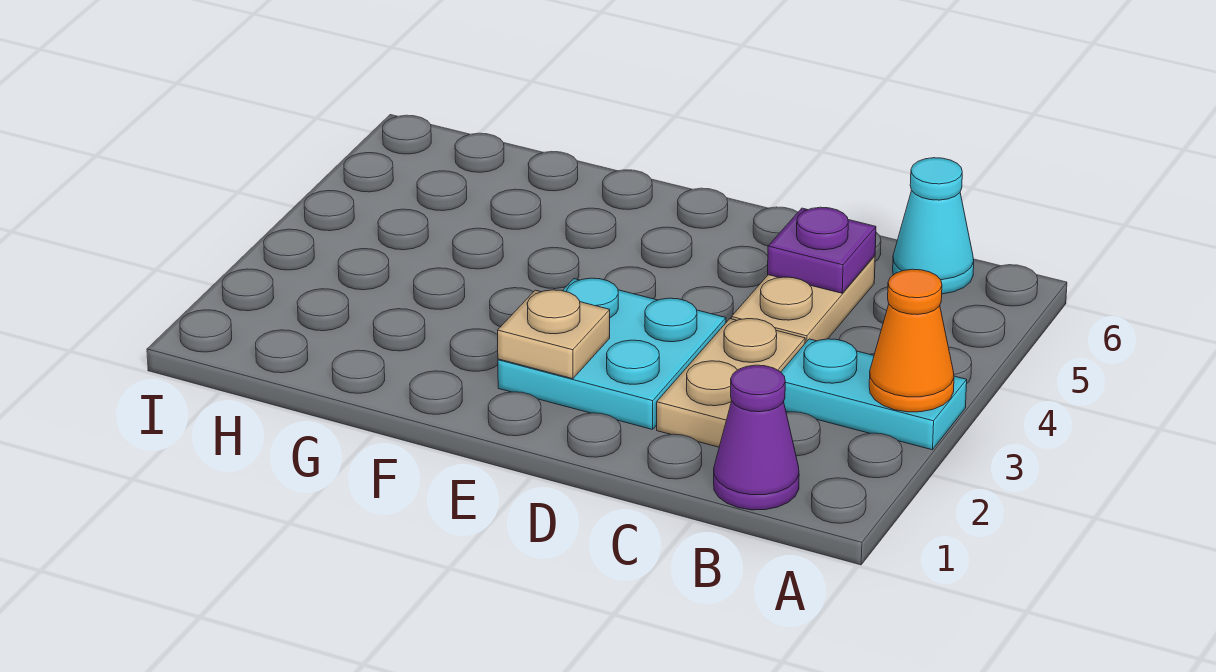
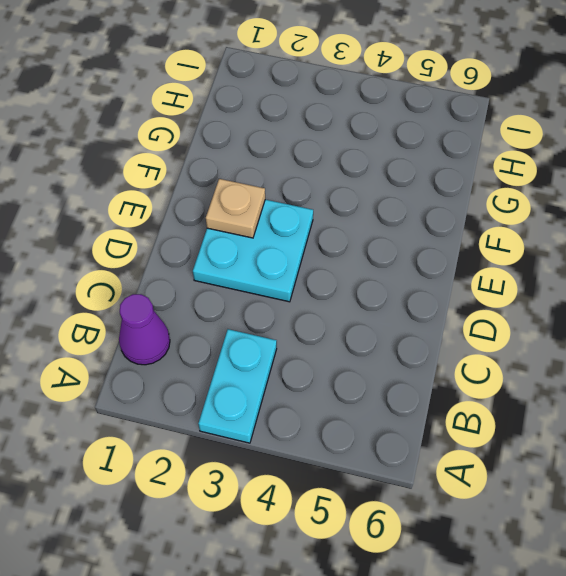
none -> cyan cone B6 level 1
none -> tan plate C2:C3 level 1

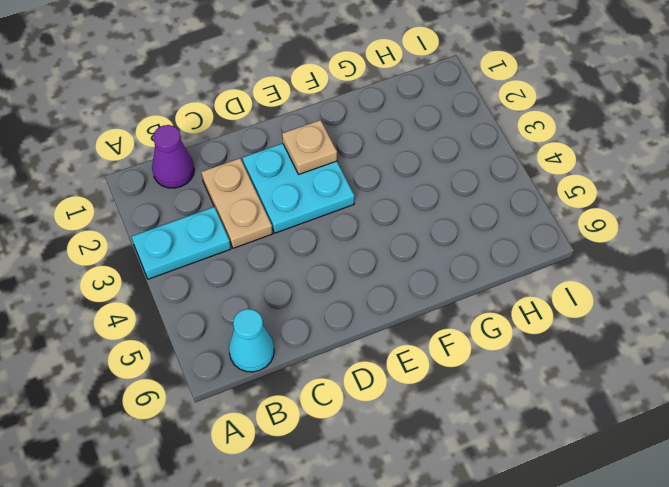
none -> tan plate C4:C5 level 1
none -> orange cone A3 level 2

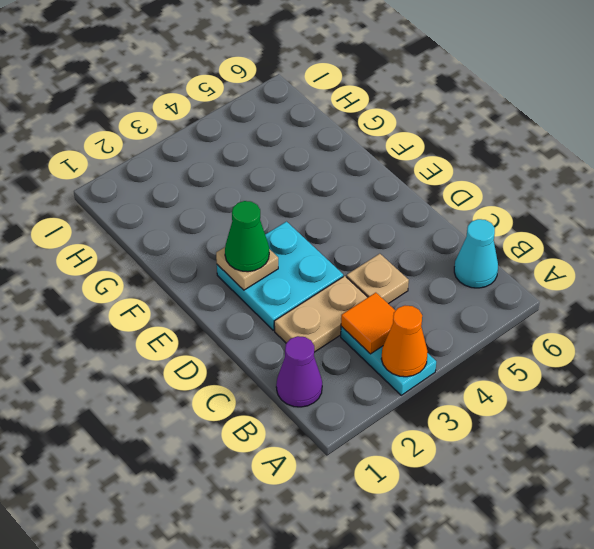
orange tile B3 level 2 -> none
tan plate C4 level 1 -> tan plate C4:C5 level 1
green cone E2 level 3 -> none
none -> purple plate C5 level 2

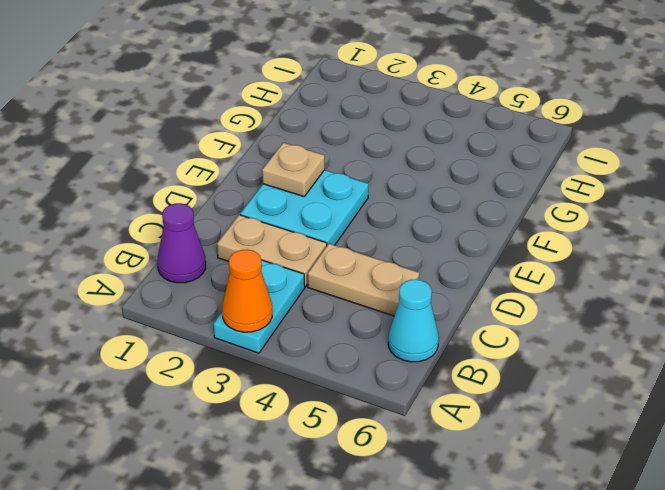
none -> purple plate C5 level 2

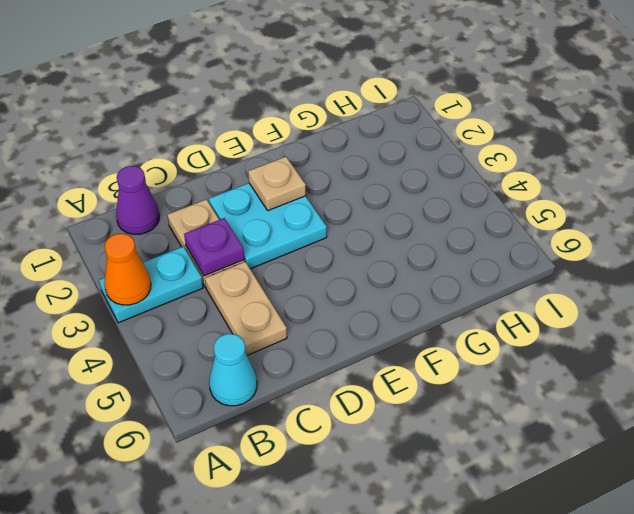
purple plate C3 level 2 -> purple plate C5 level 2

